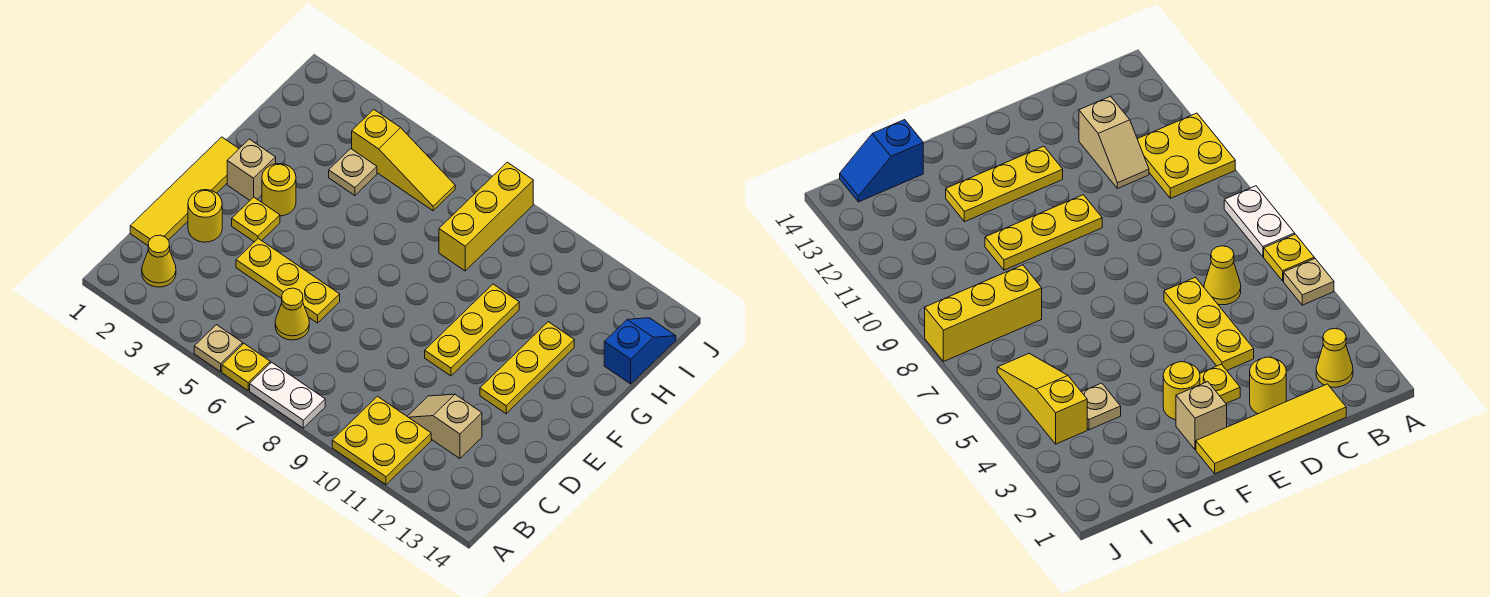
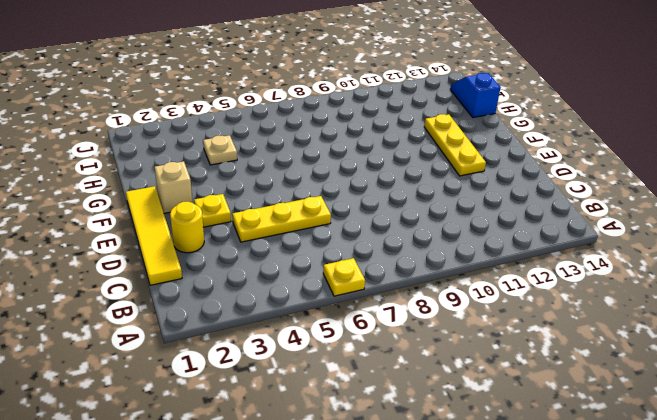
none -> tan plate A5 level 1
none -> white plate A7:A8 level 1
none -> yellow plate A10:B11 level 1

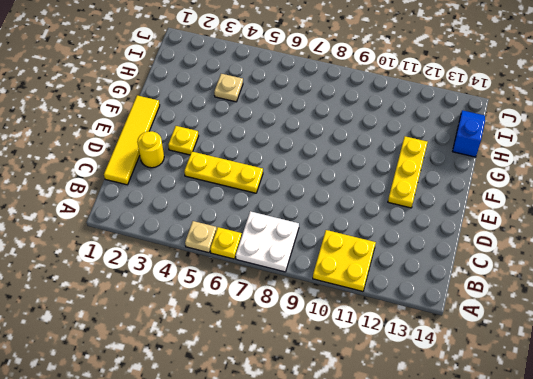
white plate A7:B8 level 1 -> white plate A7:A8 level 1
none -> yellow cone B2 level 1
none -> yellow cone C6 level 1
none -> tan slope C11:C12 level 1 top 12

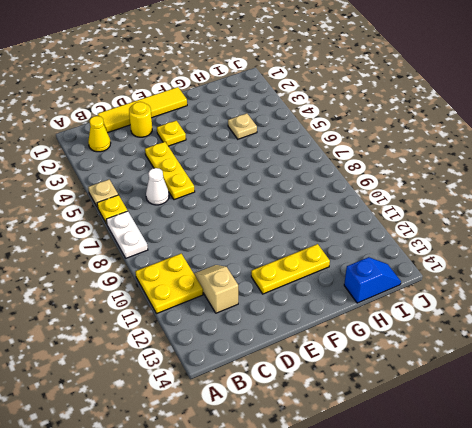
white cone C6 level 1 -> yellow cone C6 level 1
none -> yellow plate E10:G10 level 1
none -> tan brick F2 level 1
none -> yellow round brick F3 level 1

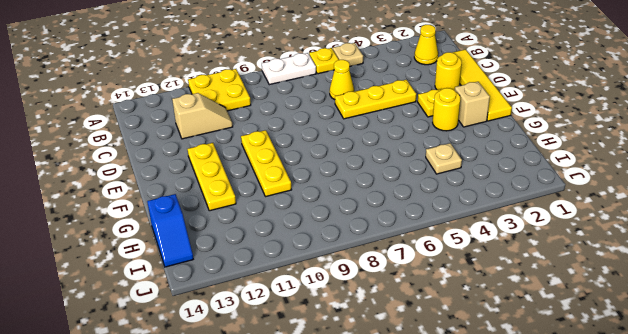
none -> yellow brick H8:J8 level 1
none -> yellow slope I4:I6 level 1 top 4

